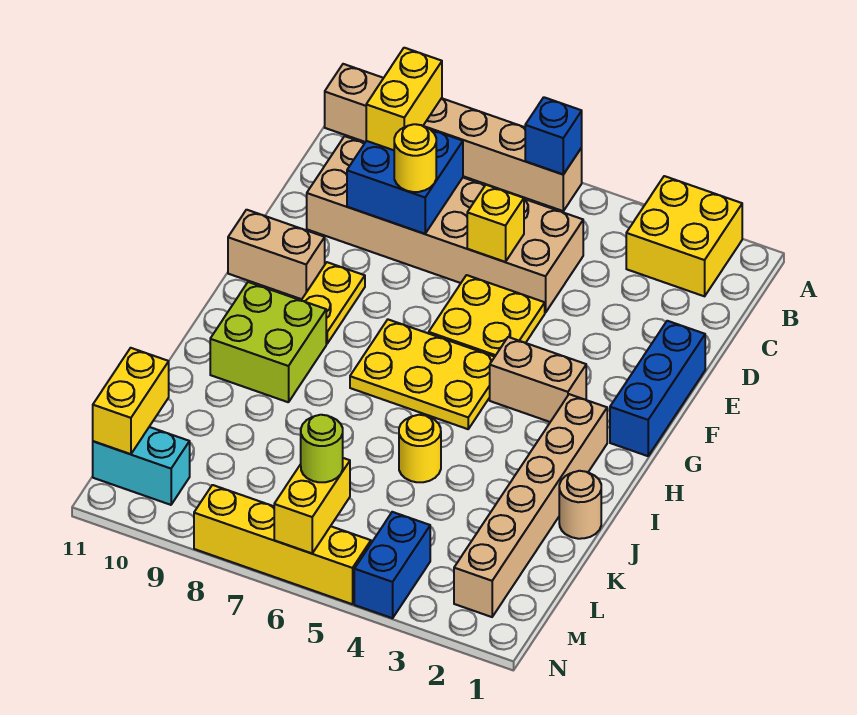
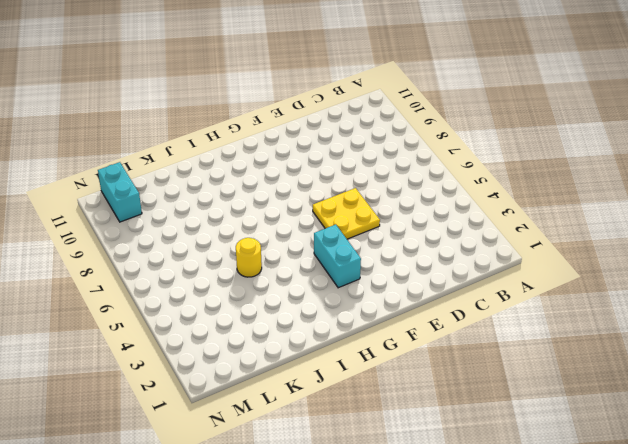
cyan brick G3:G4 level 1 -> tan brick G3:G4 level 1
none -> yellow brick A2:B3 level 1
none -> tan brick A6:A11 level 1
none -> tan brick C5:D10 level 1

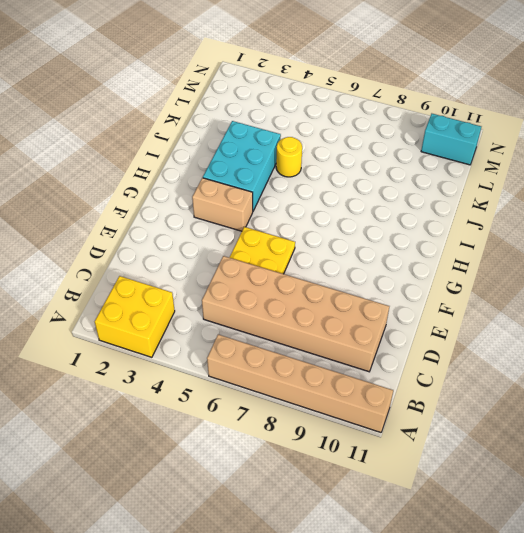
cyan brick H3:J4 level 1 -> none
none -> blue brick E1:G1 level 1
none -> yellow plate F9:G9 level 1
none -> tan brick F10:F11 level 1

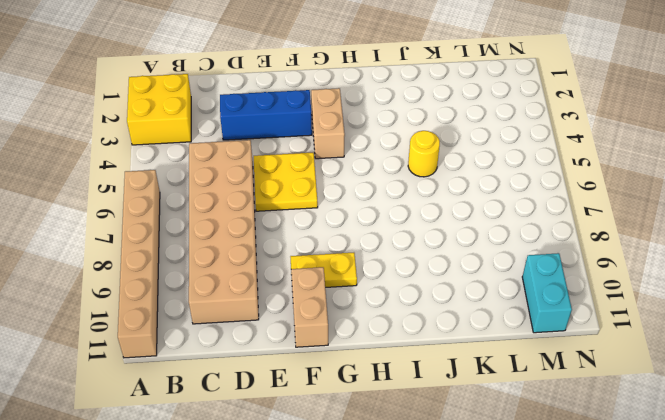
blue brick D3:F3 level 1 -> blue brick E1:G1 level 1
none -> yellow plate G5:H7 level 1
none -> tan brick H2:M2 level 1
none -> lime brick H9:I10 level 1

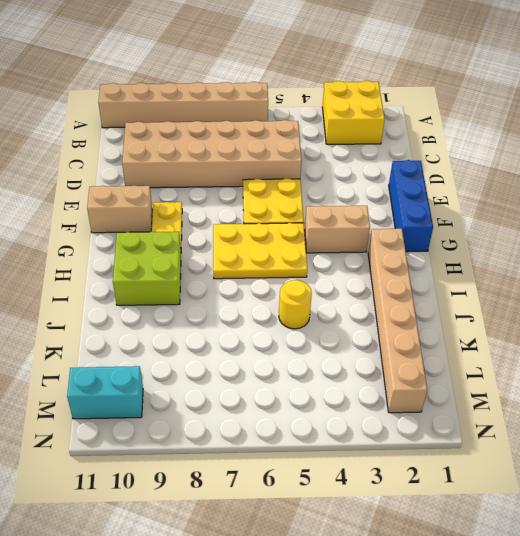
none -> tan round brick J1 level 1
none -> blue brick M4:N4 level 1
none -> yellow brick N5:N8 level 1

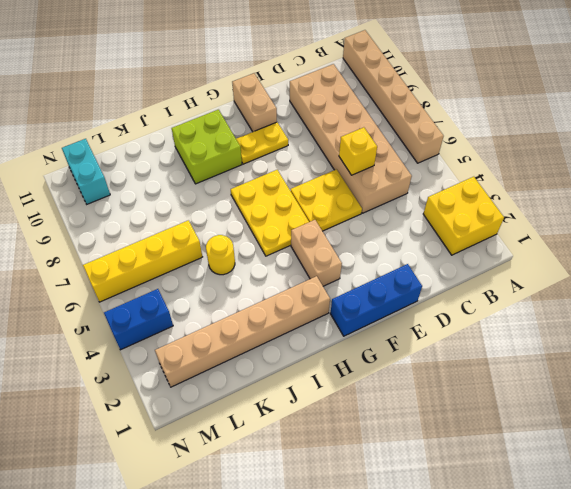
yellow brick K6:N6 level 1 -> yellow brick N5:N8 level 1
none -> tan round brick J1 level 1
none -> blue brick A6 level 2
none -> blue brick C8:D9 level 2

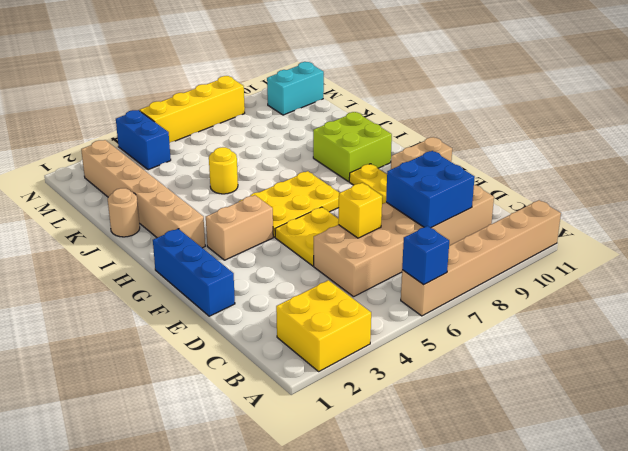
none -> yellow brick L11:M11 level 2
none -> yellow brick M6:N6 level 2
none -> yellow brick B9:C9 level 3

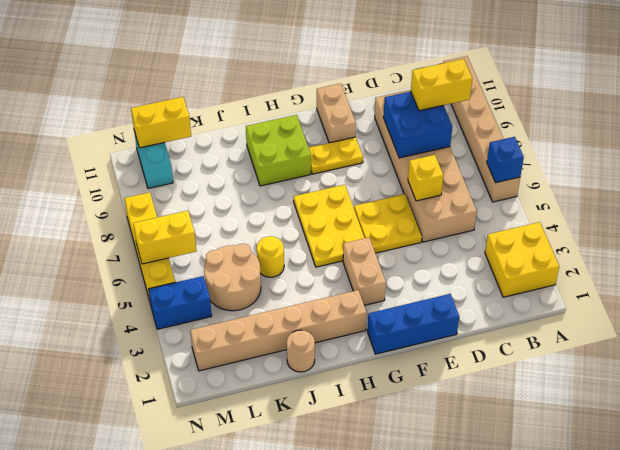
tan round brick K4:L5 level 1 -> none
none -> yellow round brick D8 level 3
none -> lime round brick M6 level 3

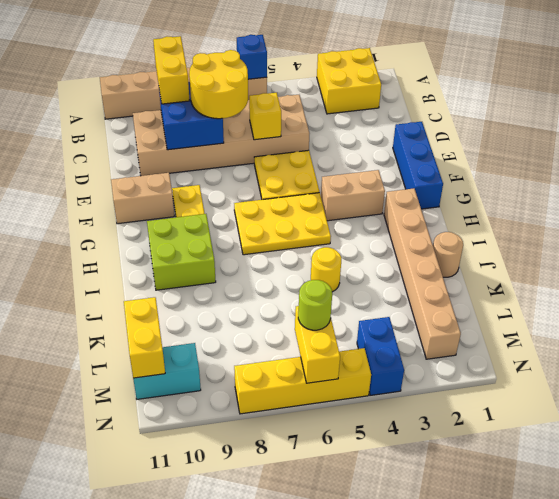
yellow round brick C7:D8 level 3 -> yellow round brick D8 level 3

